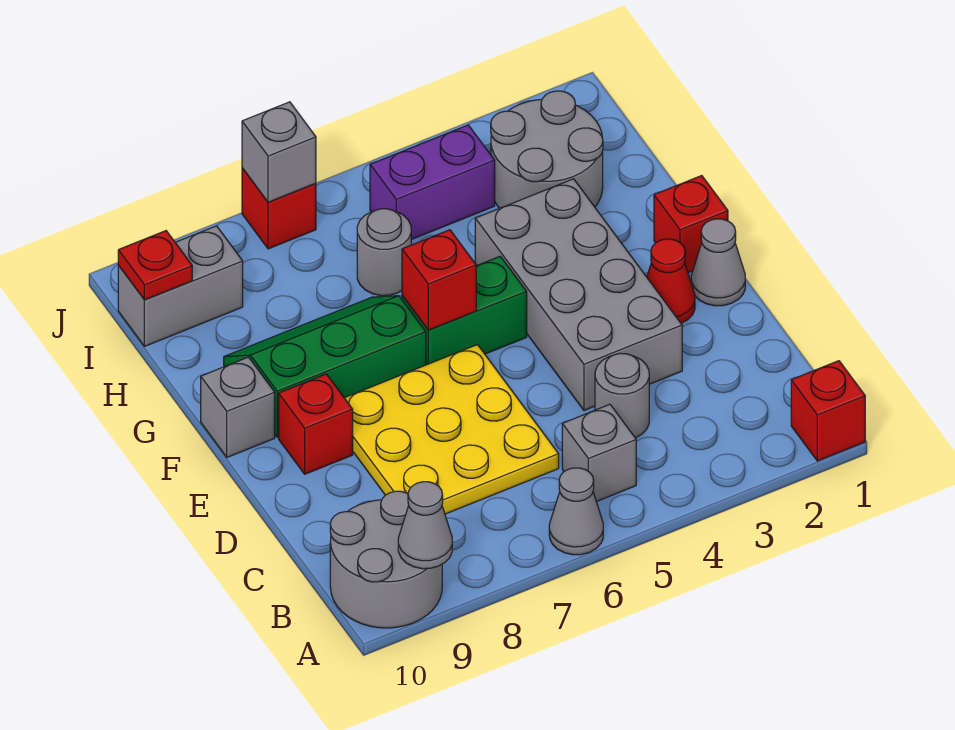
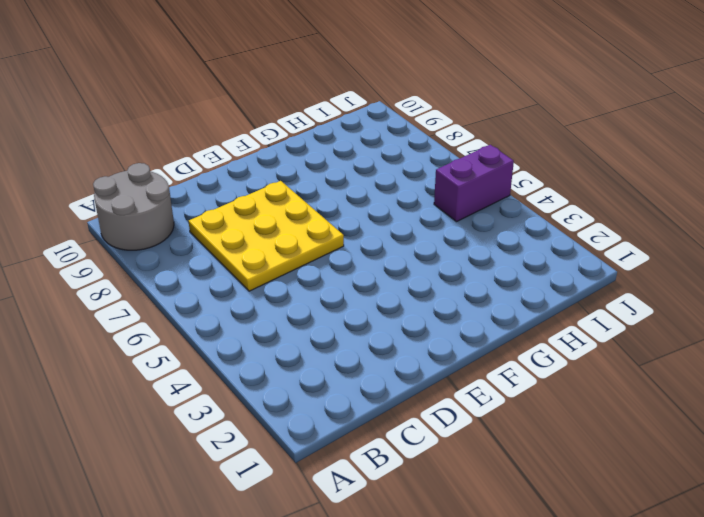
purple brick I5:J5 level 1 -> purple brick I4:I5 level 1
none -> red brick A1 level 1
none -> grey cone A6 level 1
none -> grey brick B5 level 1

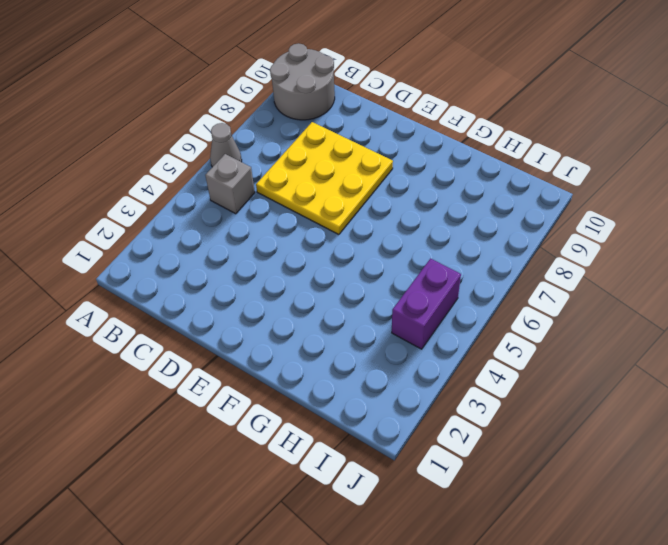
none -> red brick A1 level 1
none -> grey round brick C4 level 1
none -> grey brick D3:G4 level 1

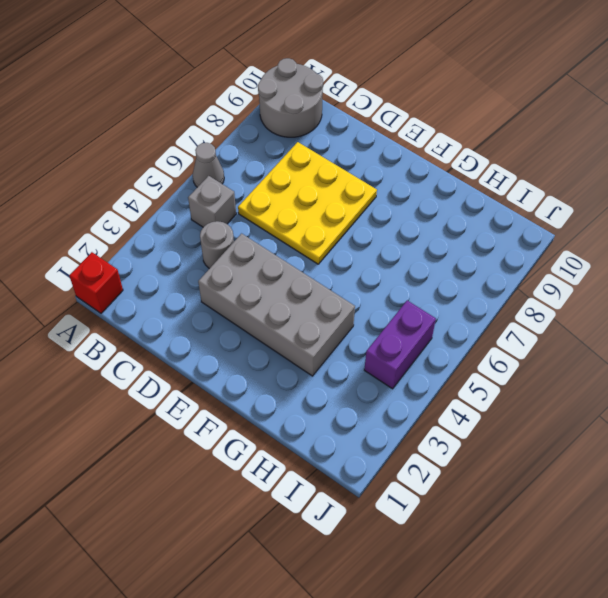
none -> grey cone E1 level 1
none -> red cone E2 level 1
none -> red brick E9 level 1

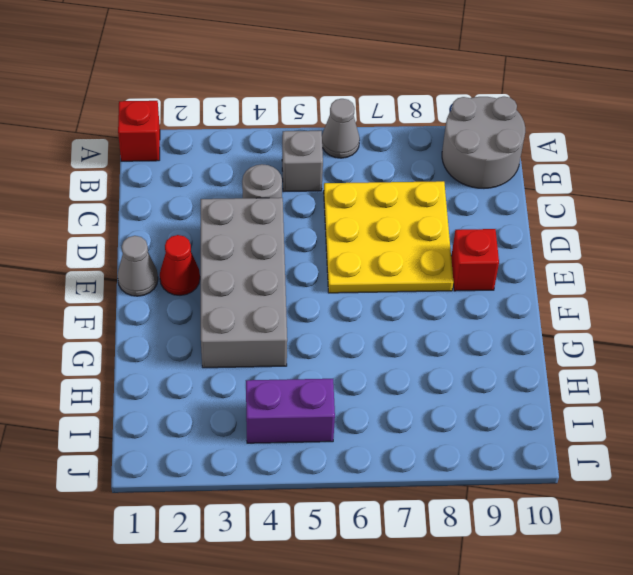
none -> red brick F1 level 1
none -> green brick F5:F6 level 1
none -> green slope F7:G9 level 1 top F

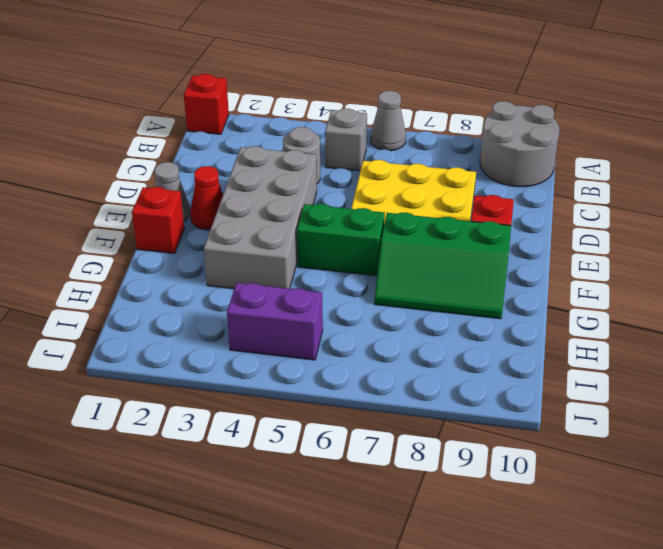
none -> grey brick F10 level 1
none -> grey round brick H2:I3 level 1
none -> grey round brick H6 level 1

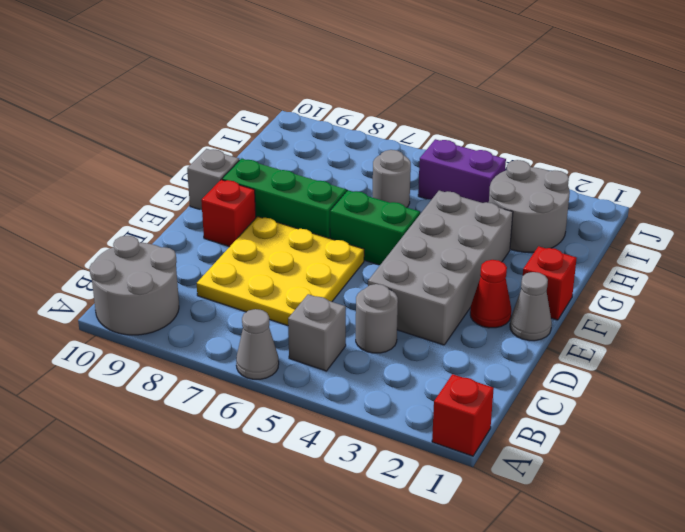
none -> grey brick I9:I10 level 1
none -> red brick J7 level 1
none -> grey cone A9 level 2

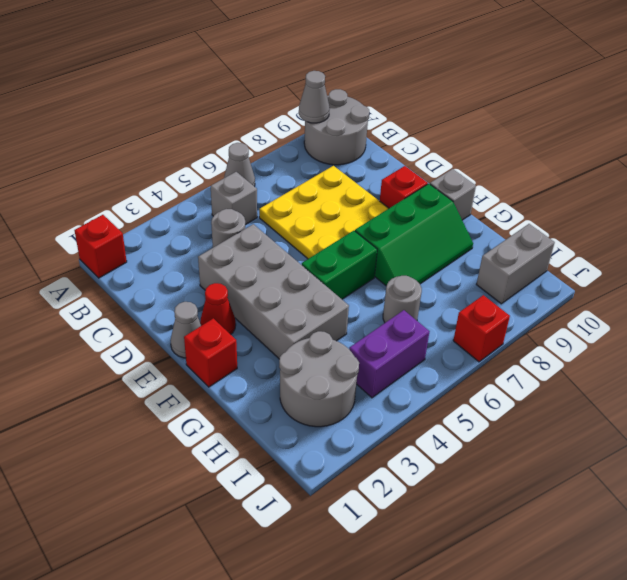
none -> red brick F6 level 2
none -> red plate I10 level 2
none -> grey brick J7 level 2

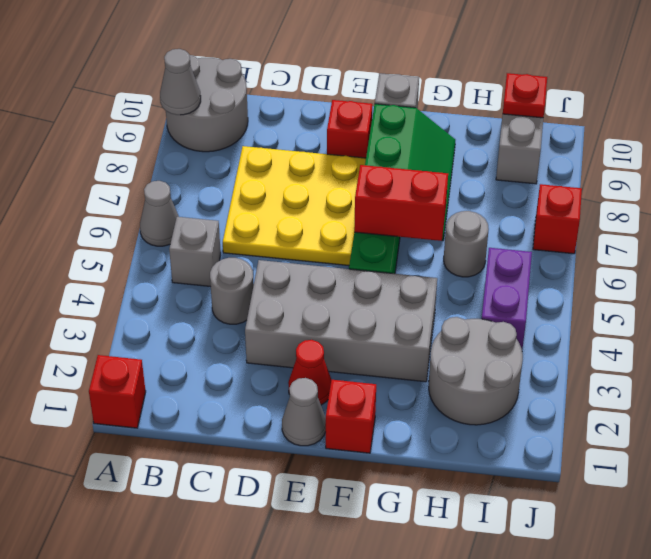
red brick F6:G6 level 2 -> red brick F6 level 2
none -> grey brick J7 level 2

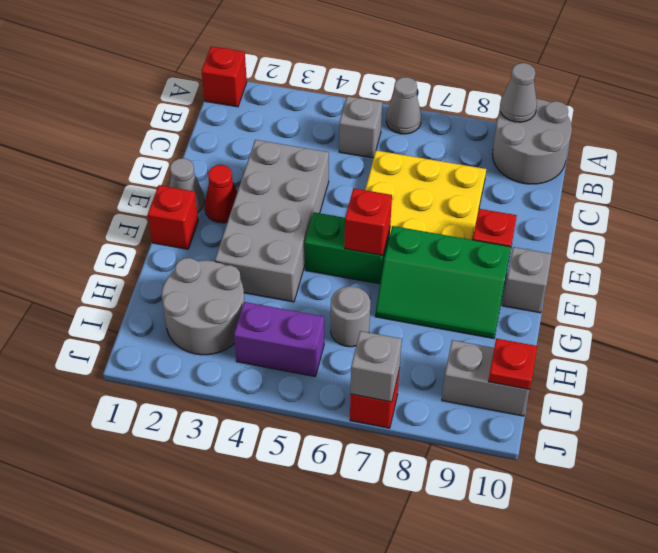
none -> grey round brick C4 level 1

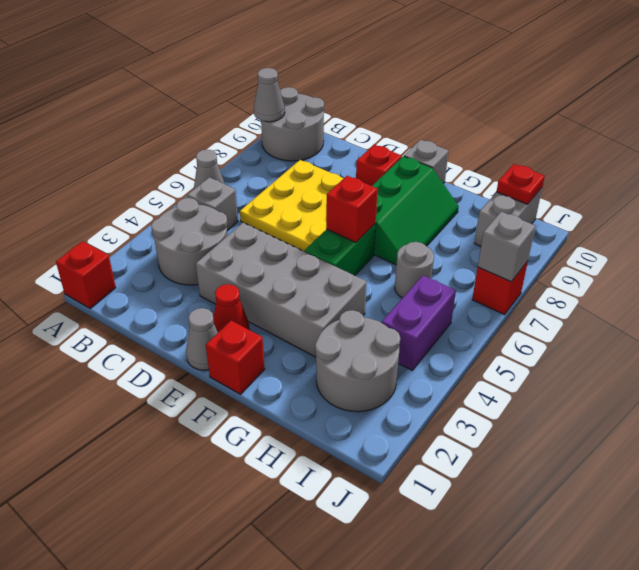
grey round brick B3:C4 level 1 -> grey round brick C4 level 1

